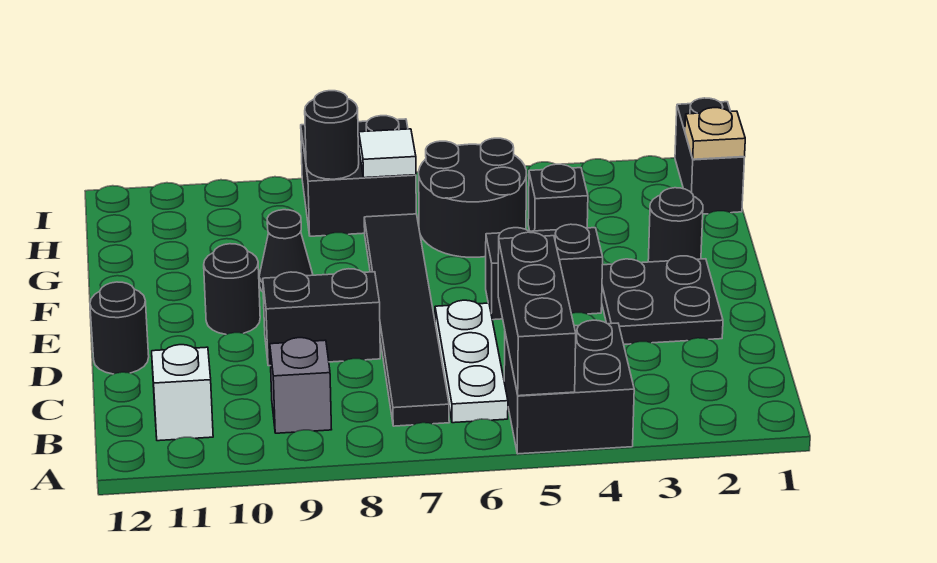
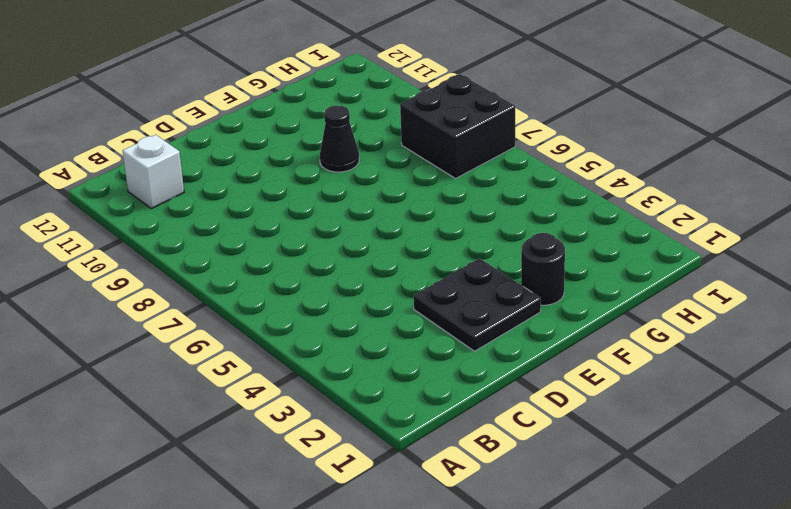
none -> black brick A4:B5 level 1
none -> white plate B6:D6 level 1
none -> black tile B7:G7 level 1

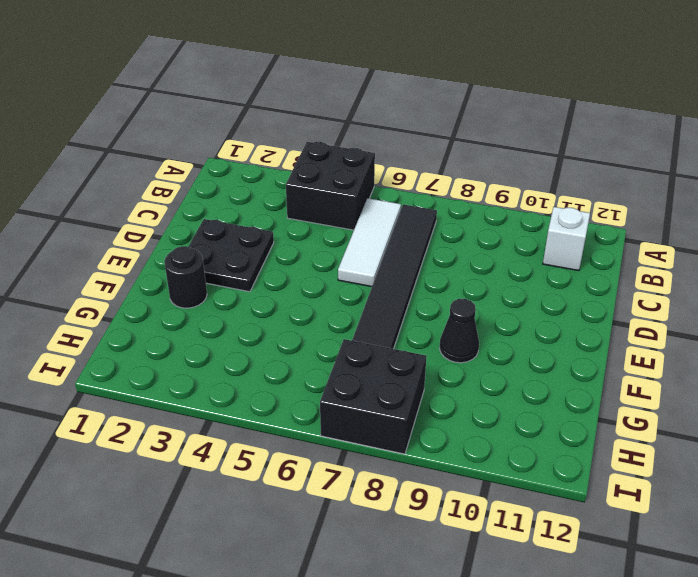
white tile B6:D6 level 1 -> white plate B6:D6 level 1
none -> grey brick B9 level 1
none -> black brick D8:D9 level 1
none -> black round brick D12 level 1

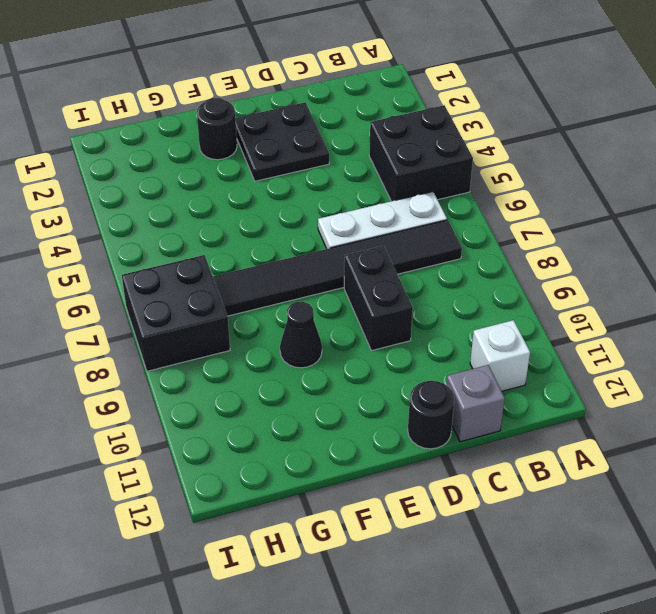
grey brick C12 level 1 -> grey brick B9 level 1
none -> black brick E4:E5 level 1
none -> black round brick E10 level 1
none -> black brick G4 level 1

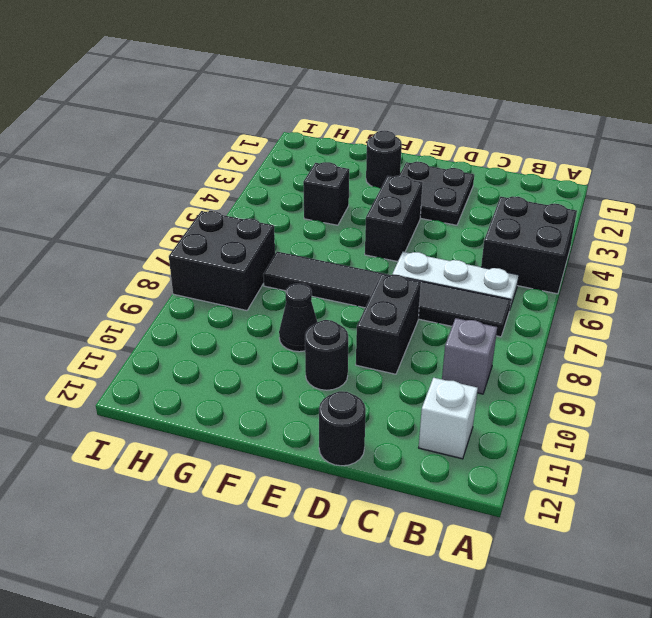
none -> black round brick G5:H6 level 1
none -> black brick H1:I1 level 1
none -> black brick A5:C5 level 2

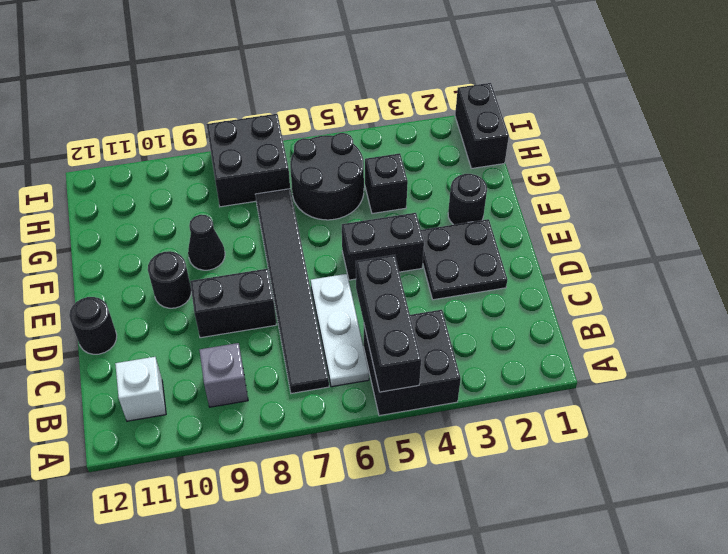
none -> tan plate H1 level 2
none -> white tile H7 level 2
none -> black round brick H8 level 2

